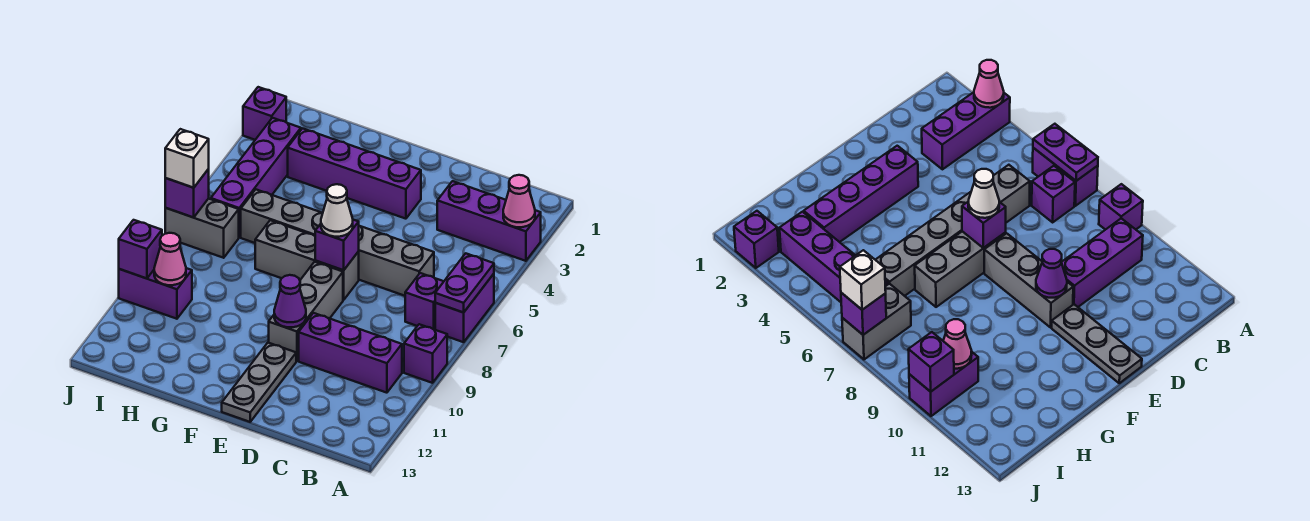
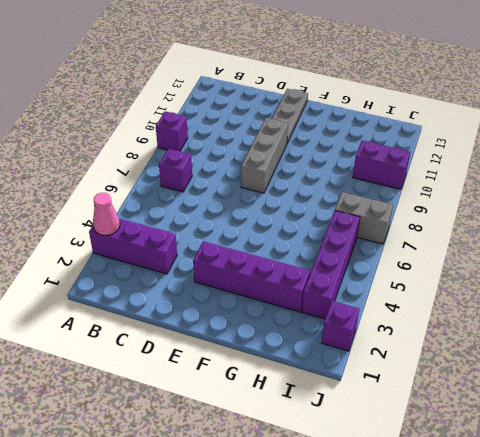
none -> purple brick A6:A7 level 1
none -> purple brick B10:D10 level 1
none -> grey brick C6:H6 level 1

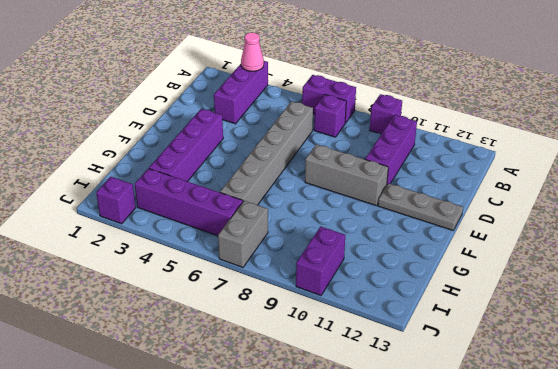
none -> grey brick E7:G7 level 1
none -> purple plate A6:A7 level 2
none -> purple brick E7 level 2

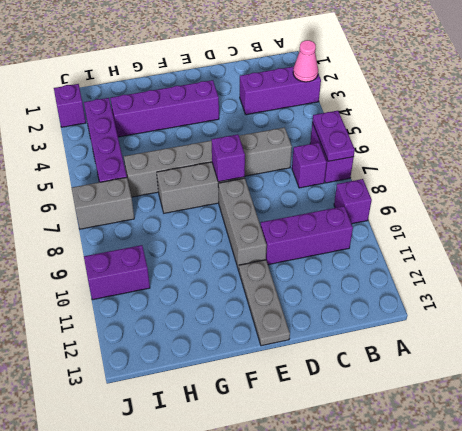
none -> purple cone E10 level 2
none -> pink cone I10 level 2
none -> purple brick J7 level 2

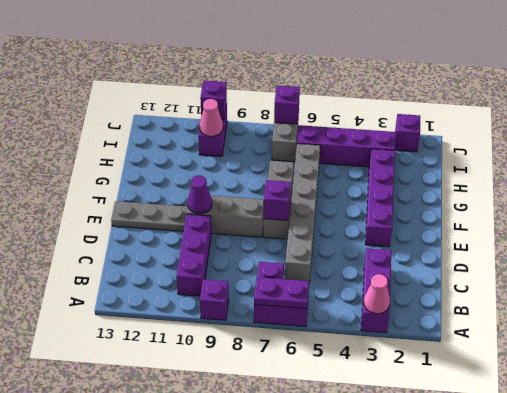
none -> white cone E7 level 3
none -> white brick J7 level 3

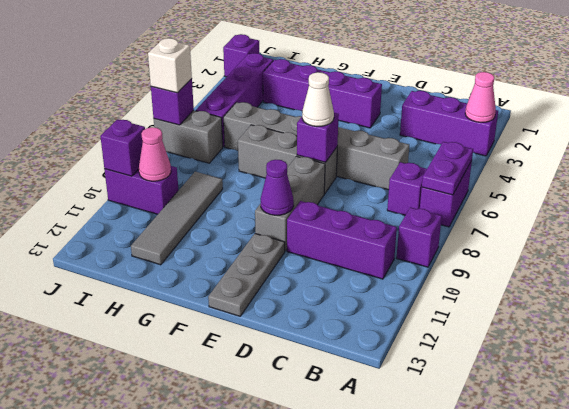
grey tile H9:H12 level 1 -> none

